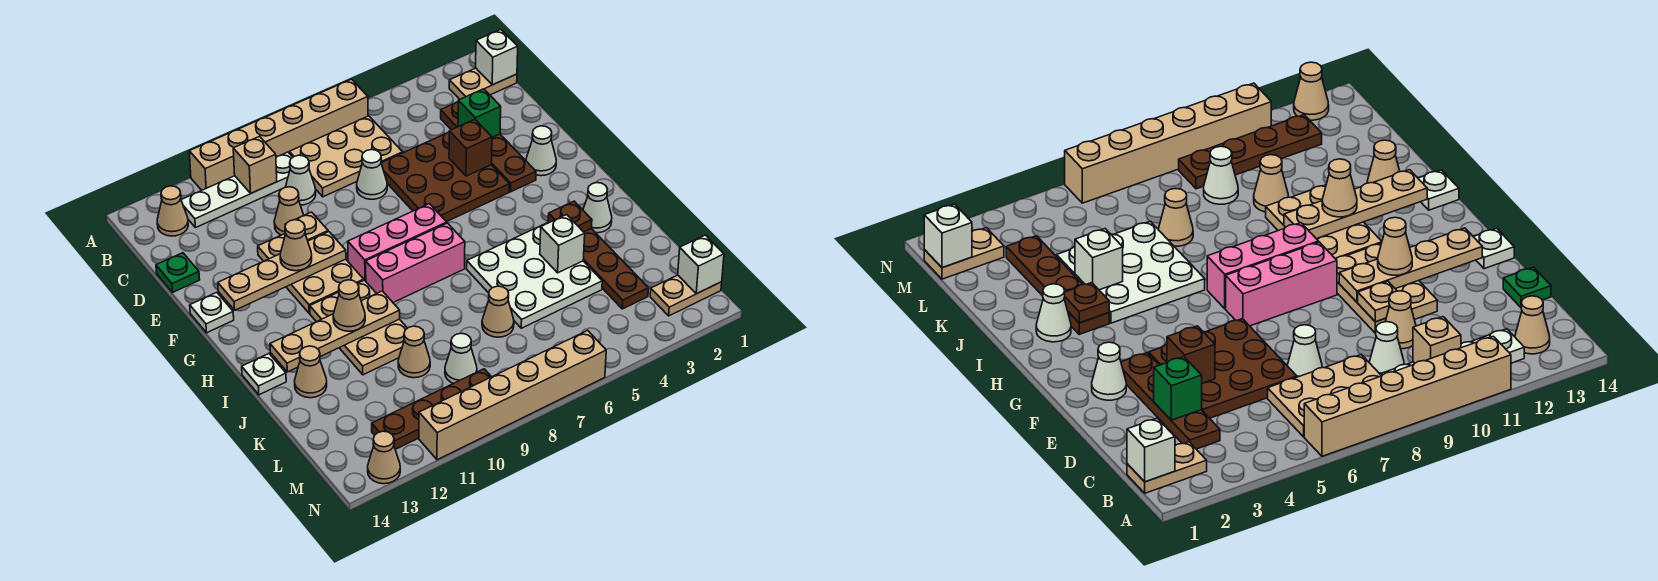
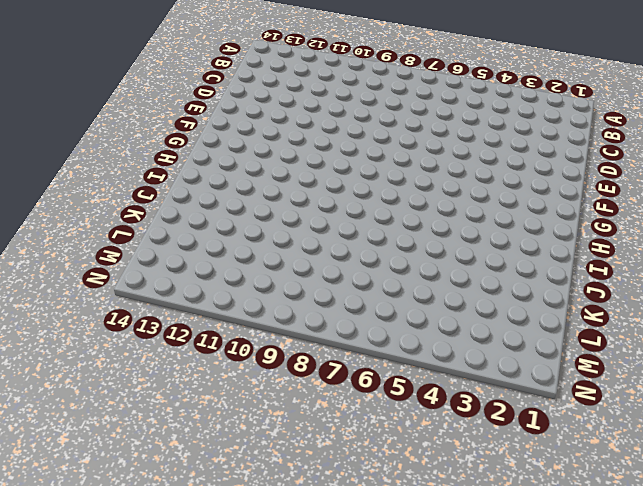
none -> tan brick A6:A11 level 1
none -> tan plate B1:B2 level 1
none -> tan plate B6:C8 level 1
none -> white plate B9:B12 level 1

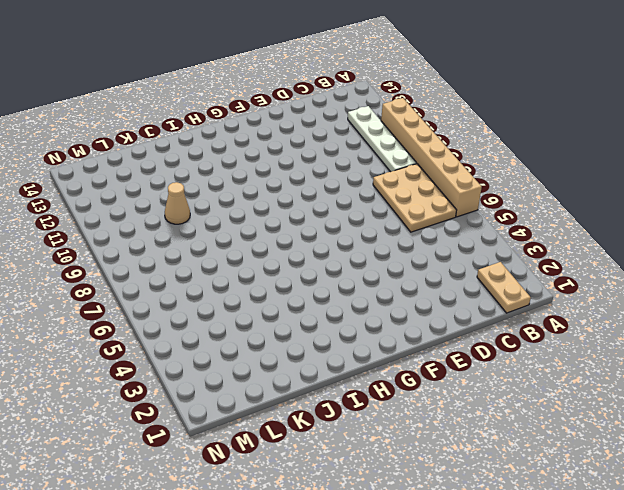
none -> tan cone B13 level 1
none -> brown plate C3:F3 level 1
none -> white cone C9 level 1
none -> brown plate D4:F6 level 1

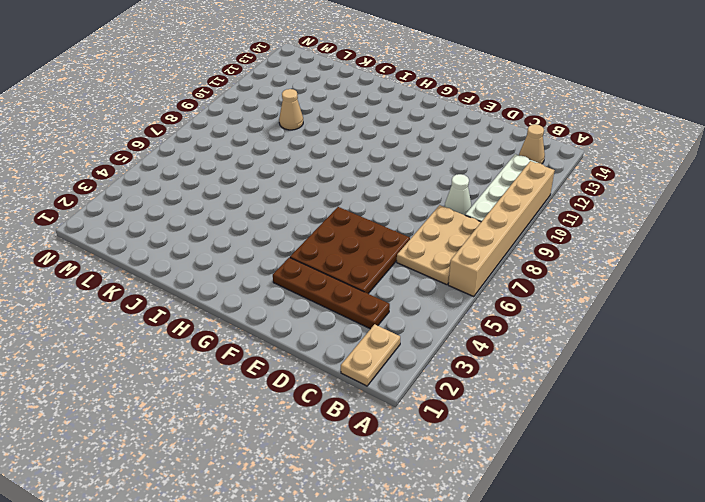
none -> white cone D7 level 1
none -> tan cone D10 level 1
none -> green plate D14 level 1
none -> tan plate E10:G11 level 1

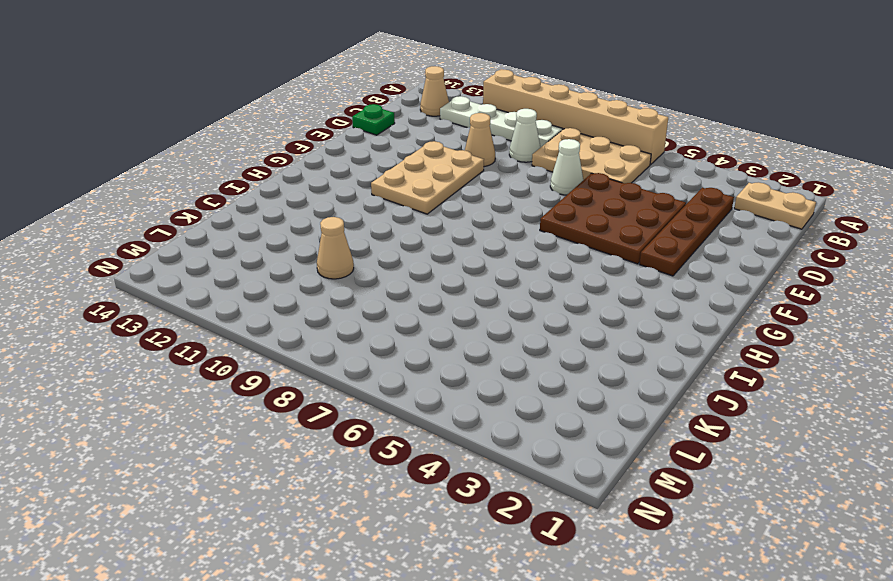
none -> white cone F2 level 1
none -> white plate F14 level 1
none -> pink brick G7:G9 level 1
none -> pink brick H7:H9 level 1

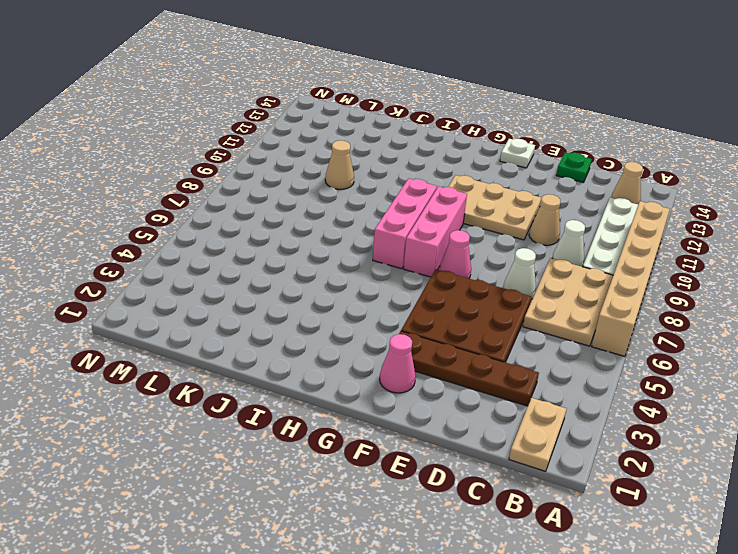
pink cone F2 level 1 -> white cone F2 level 1
pink cone F7 level 1 -> none
none -> tan plate H10:J11 level 1
none -> white cone I2 level 1
none -> brown plate I3:L3 level 1
none -> white plate I4:K6 level 1

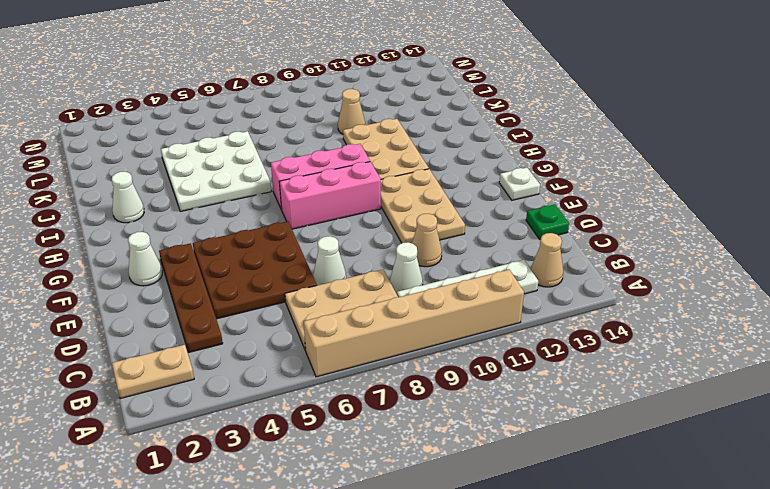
none -> brown plate I3:L3 level 1
none -> white plate I14 level 1
none -> tan cone J13 level 1
none -> tan cone K7 level 1

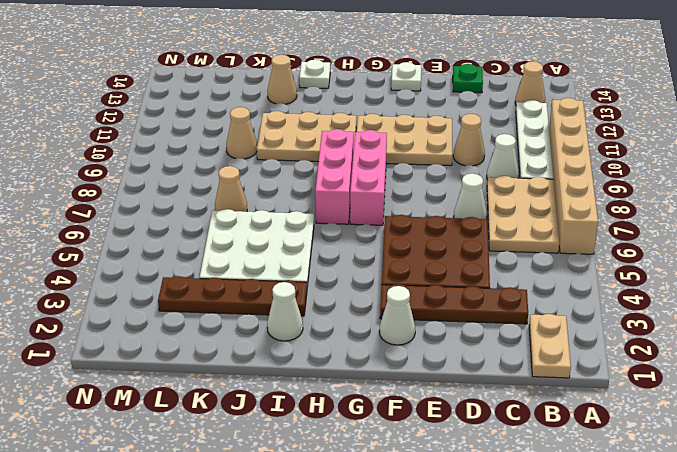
none -> white cone L9 level 1
none -> tan plate M1:M2 level 1
none -> brown plate M9:M12 level 1
none -> tan brick N6:N11 level 1

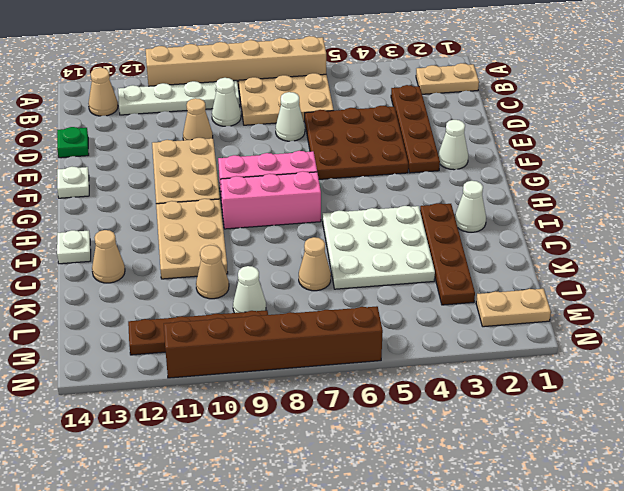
brown brick N6:N11 level 1 -> tan brick N6:N11 level 1
none -> tan cone N13 level 1
none -> white brick B1 level 2
none -> tan brick B10 level 2
none -> green brick D3 level 2

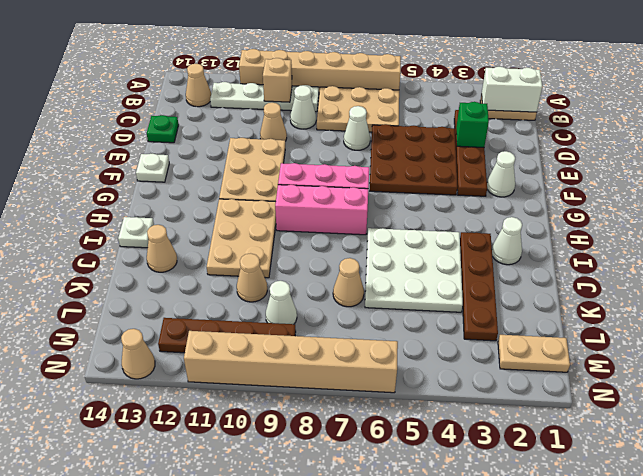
white brick B1:B2 level 2 -> white brick B1 level 2
none -> brown brick E4 level 2
none -> tan plate E10 level 2
none -> tan plate F10:F13 level 2
none -> brown plate I3 level 2

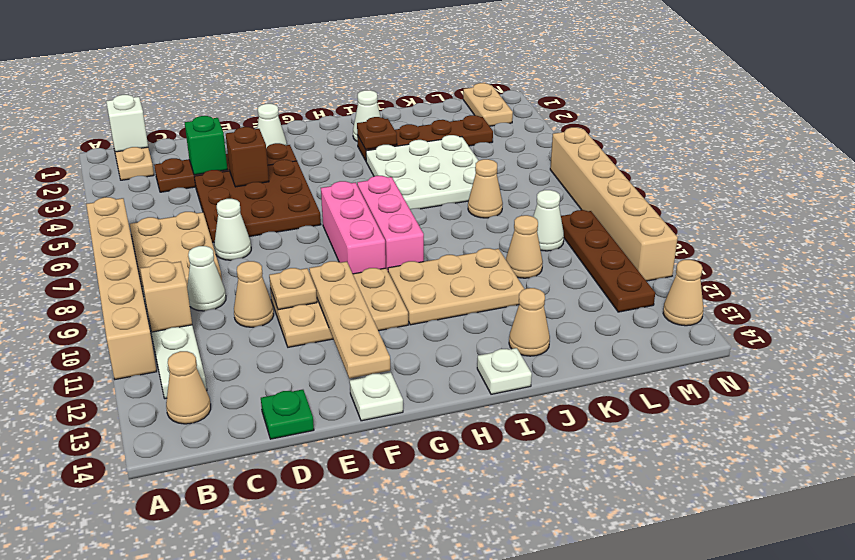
none -> tan plate I10:I13 level 2
none -> white brick J4 level 2
none -> white brick M1 level 2
none -> tan cone F11 level 3

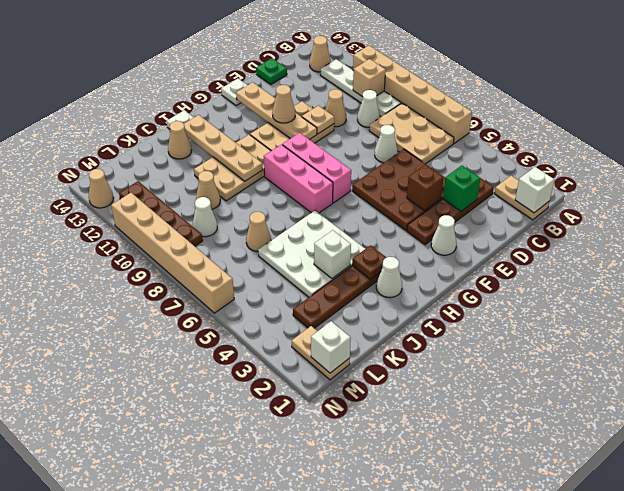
none -> tan cone I11 level 3

